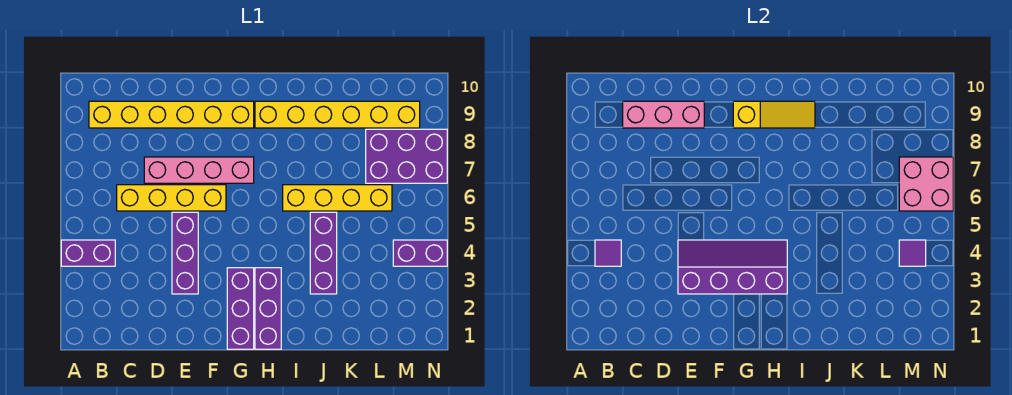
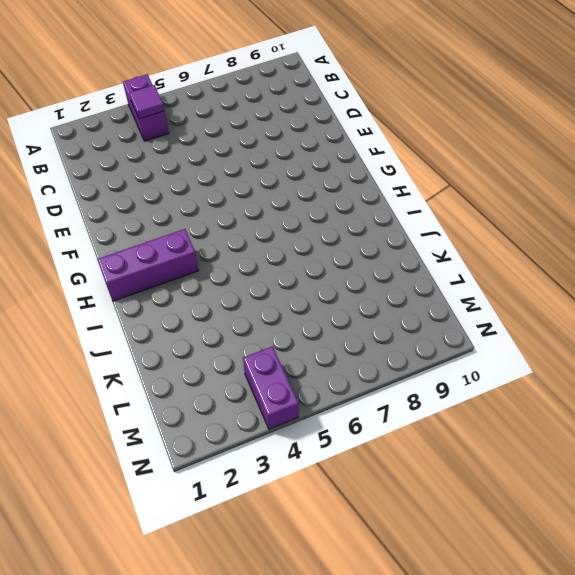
none -> yellow brick B9:G9 level 1
none -> yellow brick C6:F6 level 1
none -> pink brick D7:G7 level 1

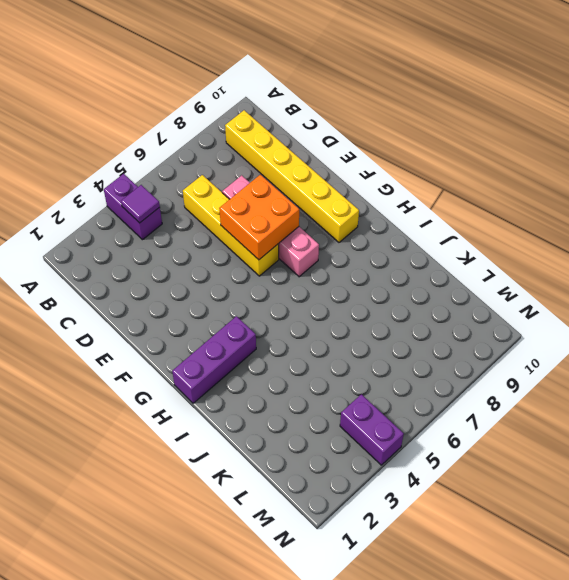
orange brick E6:F7 level 2 -> none
none -> purple brick E3:E5 level 1
none -> purple brick G1:G3 level 1
none -> yellow brick H9:M9 level 1

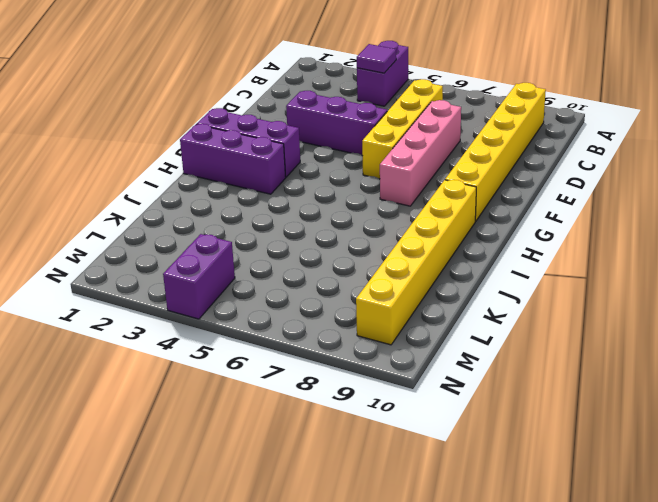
none -> yellow brick I6:L6 level 1
none -> purple brick J3:J5 level 1
none -> purple brick L7:N8 level 1

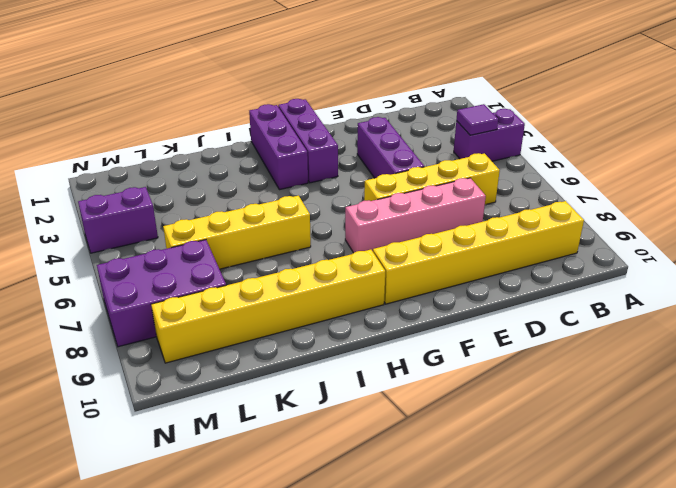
none -> purple brick J3:J5 level 1
none -> pink brick C9:E9 level 2
none -> purple slope E3:H4 level 2 top 3

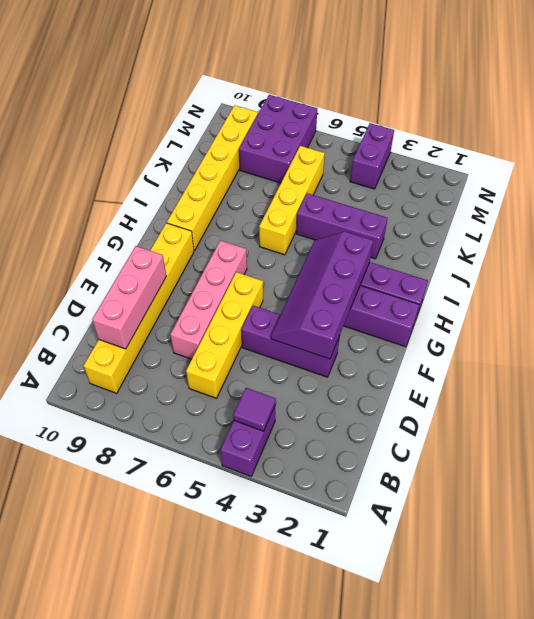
none -> yellow slope G9:I9 level 2 top G
none -> purple tile M4 level 2
none -> pink brick M6:N7 level 2

